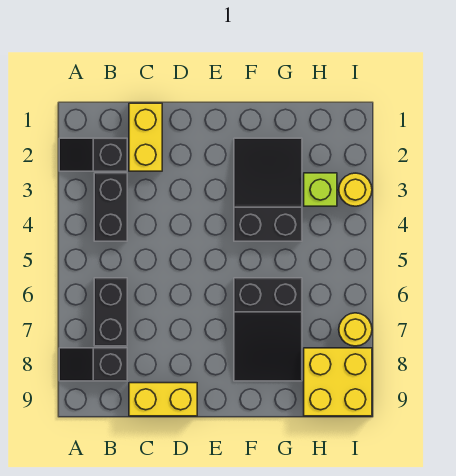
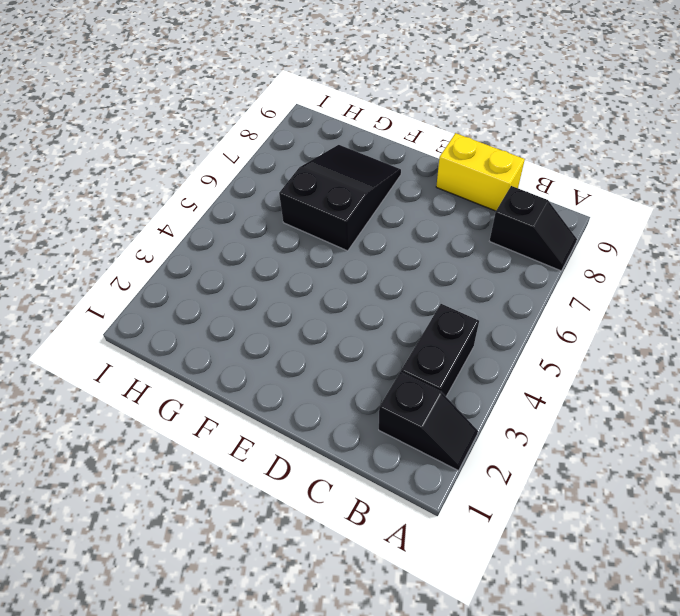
none -> black brick B6:B7 level 1
none -> yellow brick C1:C2 level 1
none -> black slope F2:G4 level 1 top 4

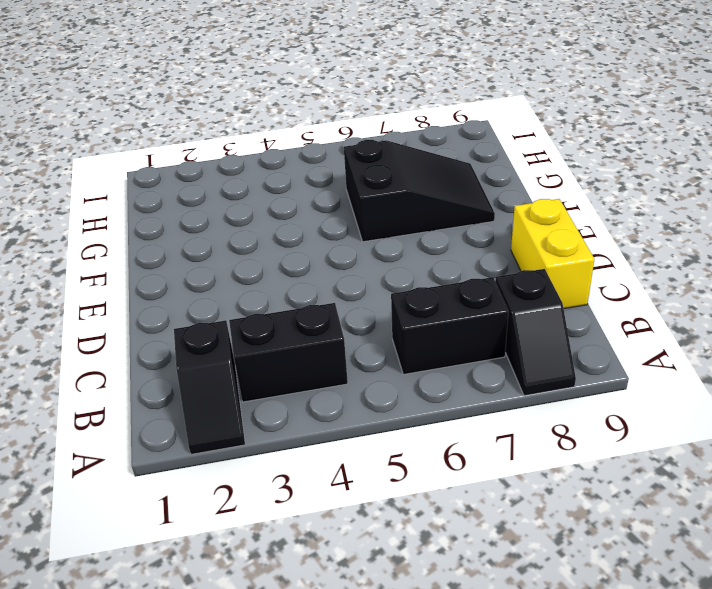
none -> yellow brick C1:C2 level 1
none -> black slope F2:G4 level 1 top 4
none -> lime brick H3 level 1

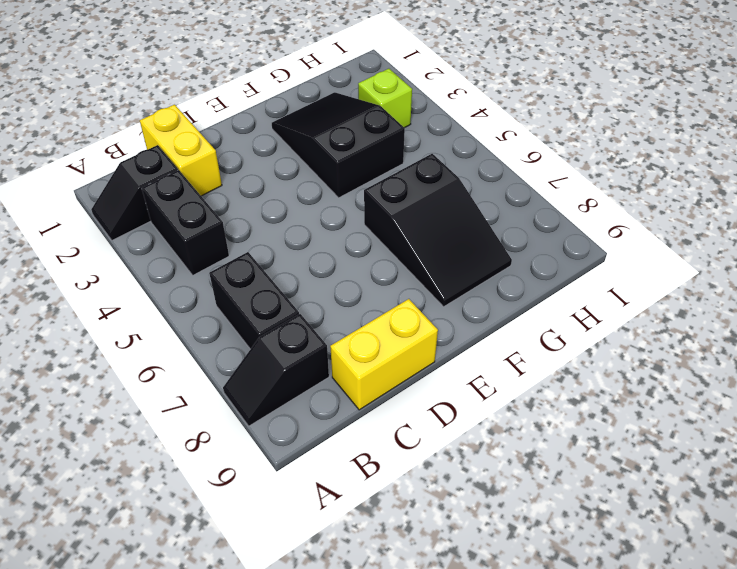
none -> yellow brick H8:I9 level 1
none -> yellow round brick I3 level 1
none -> yellow round brick I7 level 1

